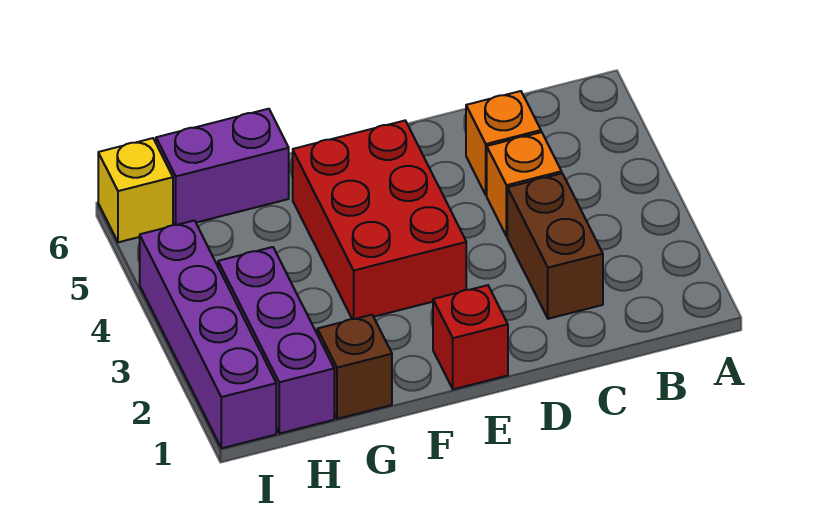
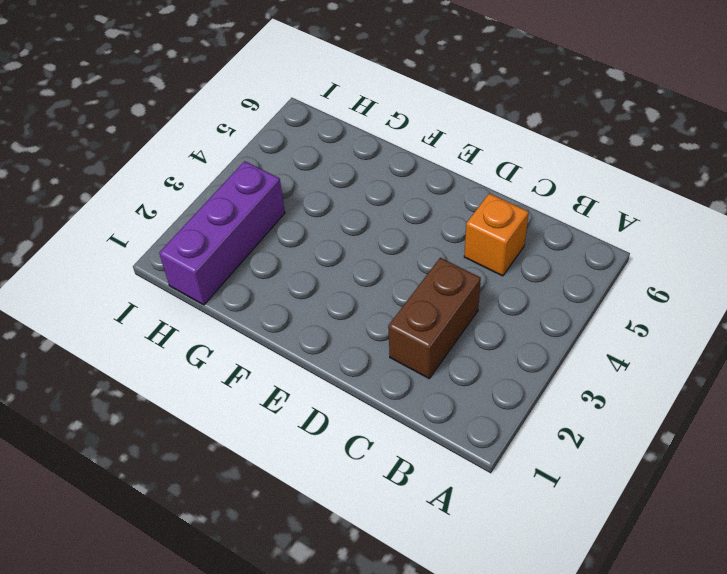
none -> orange brick C4 level 1
none -> red brick E1 level 1

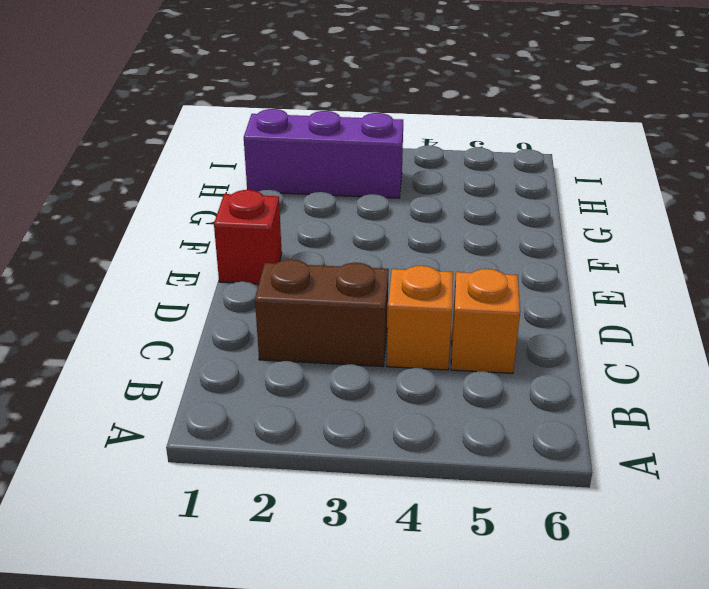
none -> red brick E3:F5 level 1
none -> brown brick G1 level 1

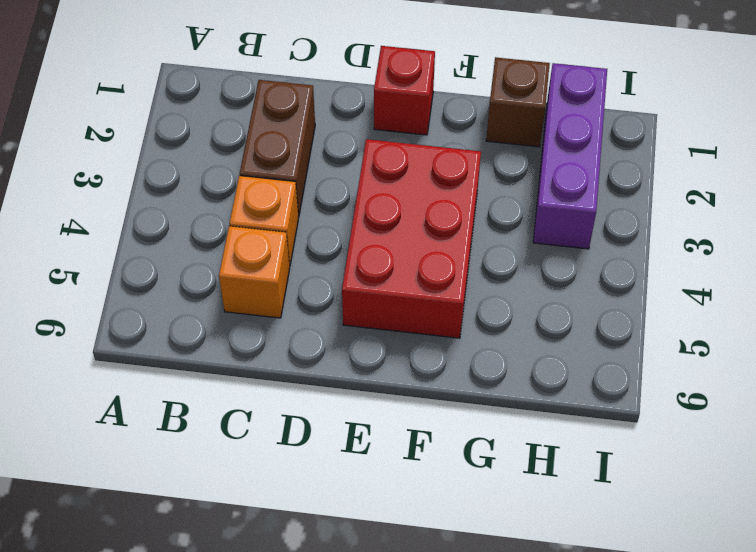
none -> purple brick G6:H6 level 1
none -> purple brick I1:I4 level 1

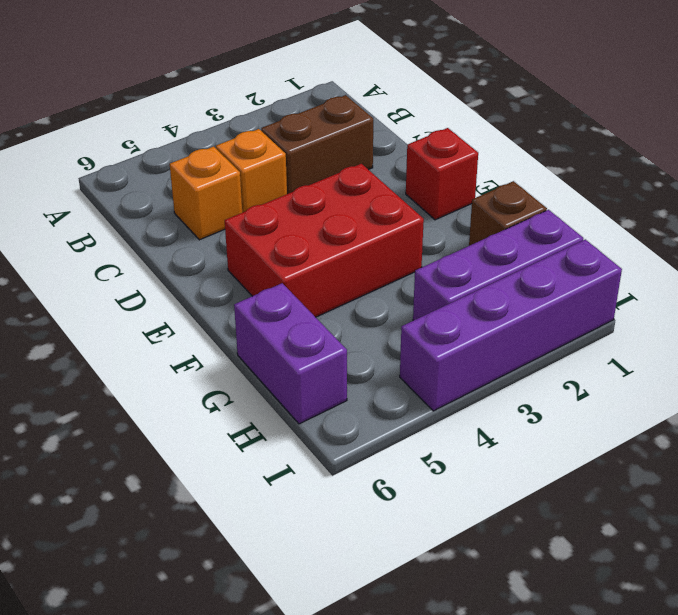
none -> yellow brick I6 level 1

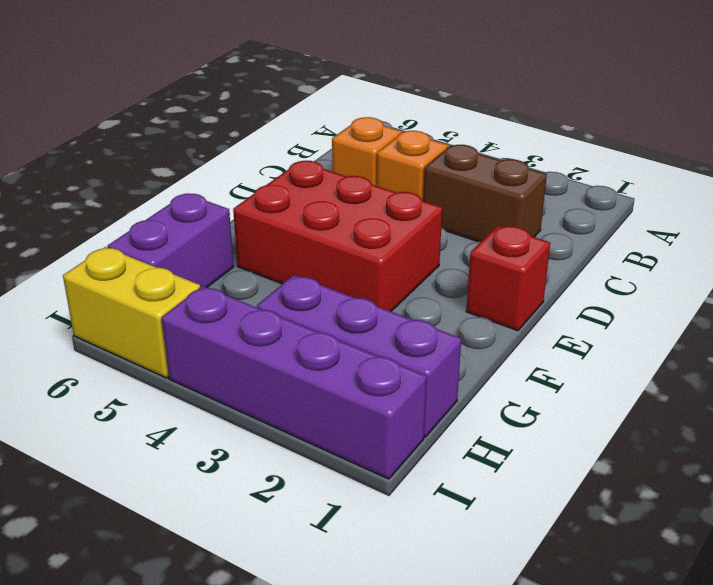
yellow brick I5:I6 level 1 -> yellow brick I6 level 1
none -> brown brick G1 level 1

